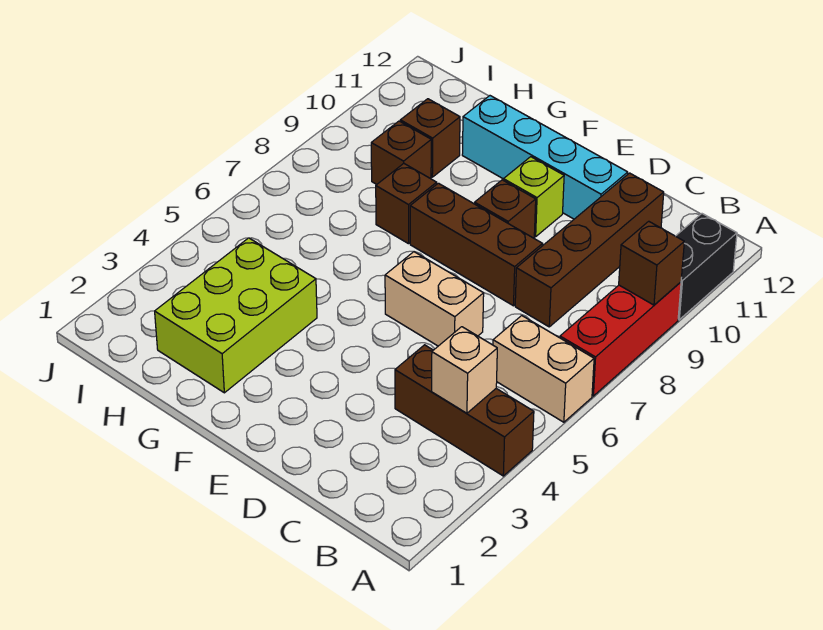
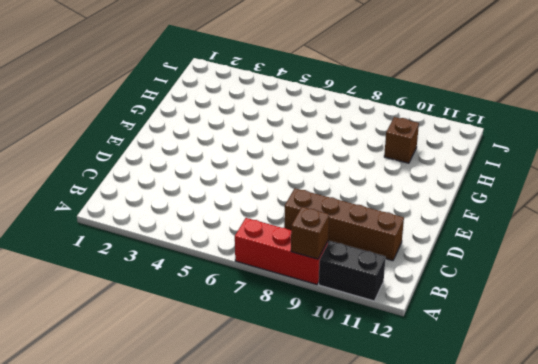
none -> brown brick A4:C4 level 1
none -> tan brick A6:B6 level 1
none -> tan brick D6:E6 level 1

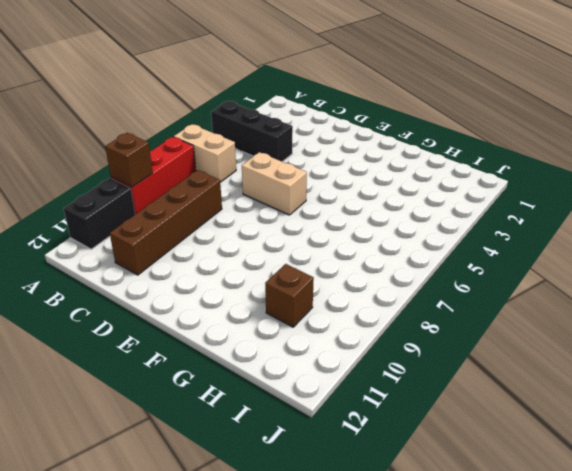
black brick A4:C4 level 1 -> brown brick A4:C4 level 1
none -> brown brick D8:F8 level 1
none -> cyan brick D11:G11 level 1
none -> brown brick E9 level 1

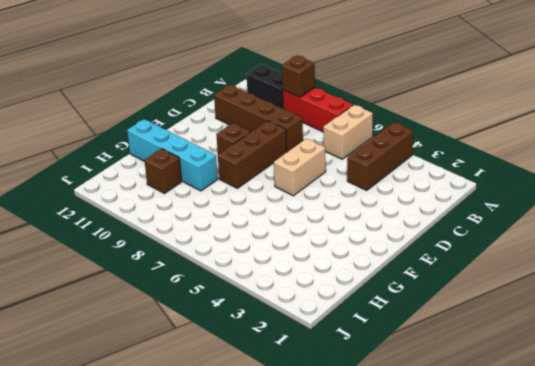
cyan brick G9:G12 level 1 -> cyan brick D11:G11 level 1
none -> lime brick E10 level 1
none -> lime brick G2:H4 level 1
none -> brown brick G8 level 1

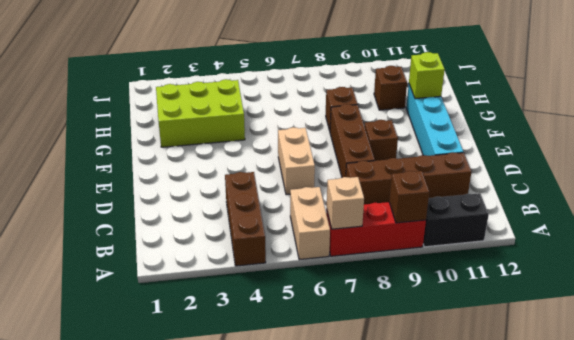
tan brick A7 level 2 -> tan brick B4 level 2
lime brick G11 level 2 -> lime brick E10 level 1
none -> brown brick H9 level 1

